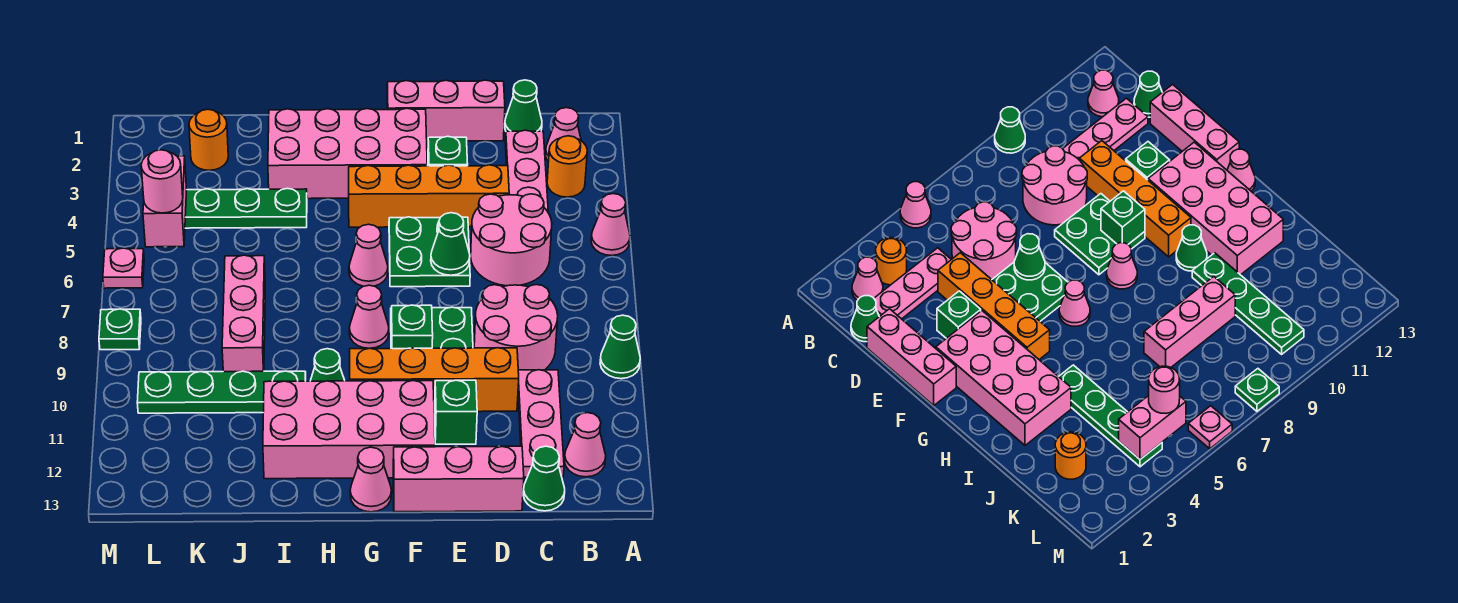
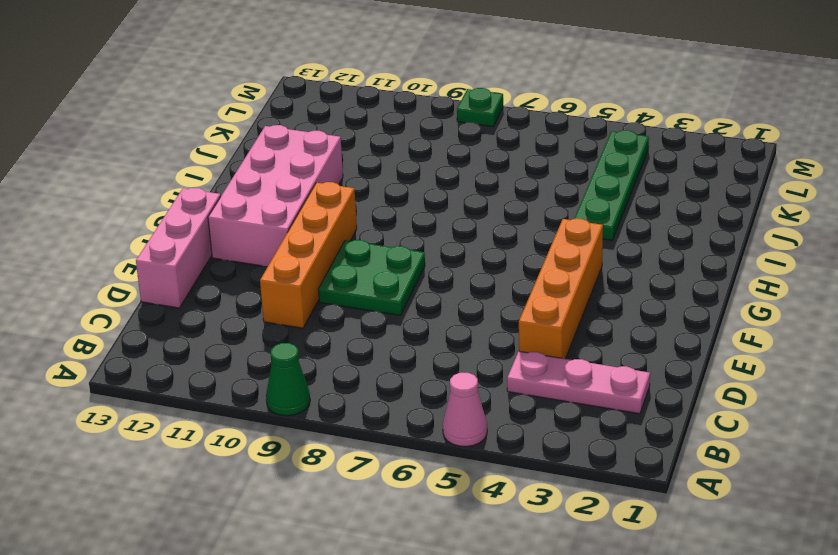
none -> pink cone B2 level 1
none -> orange round brick B3 level 1
none -> pink cone B12 level 1
none -> green cone C1 level 1

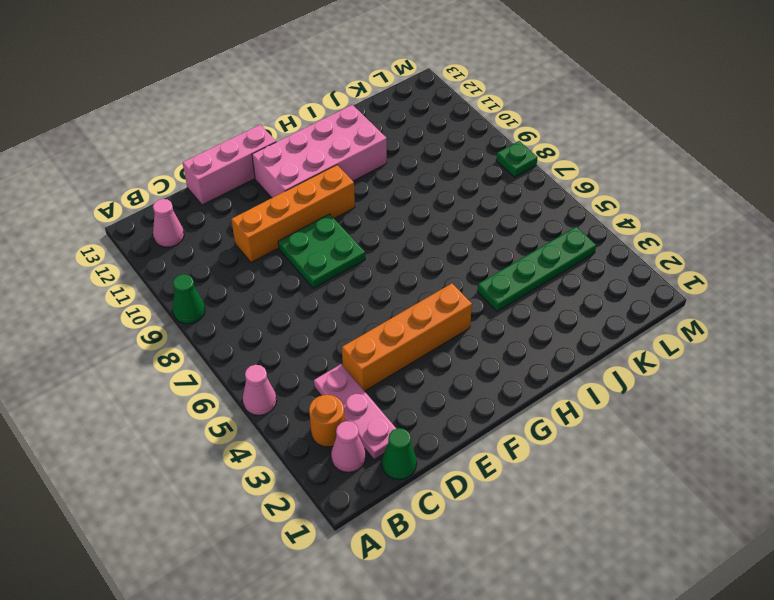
none -> pink round brick C5:D6 level 1
none -> pink round brick C8:D9 level 1
none -> pink plate C10:C12 level 1
none -> green cone C13 level 1

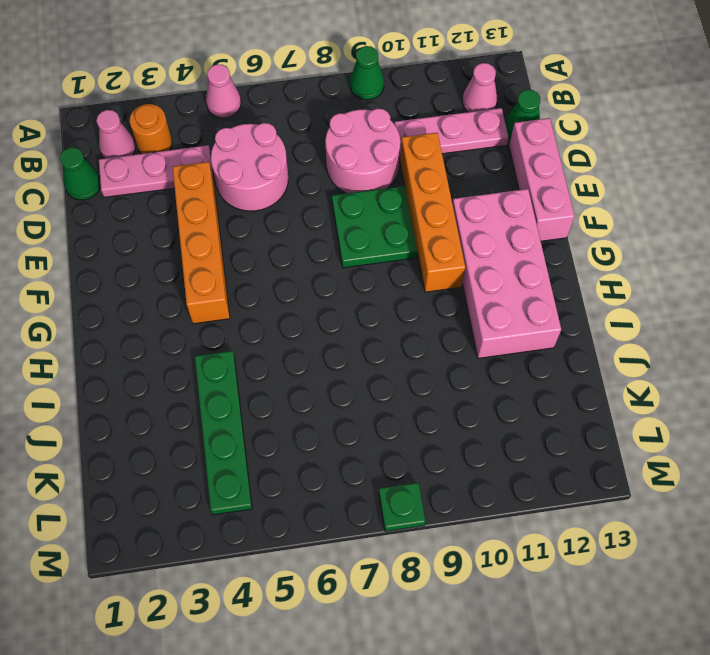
none -> pink brick D1:F1 level 1
none -> green brick E3 level 1
none -> green plate E5:F6 level 1
none -> green brick E11 level 1

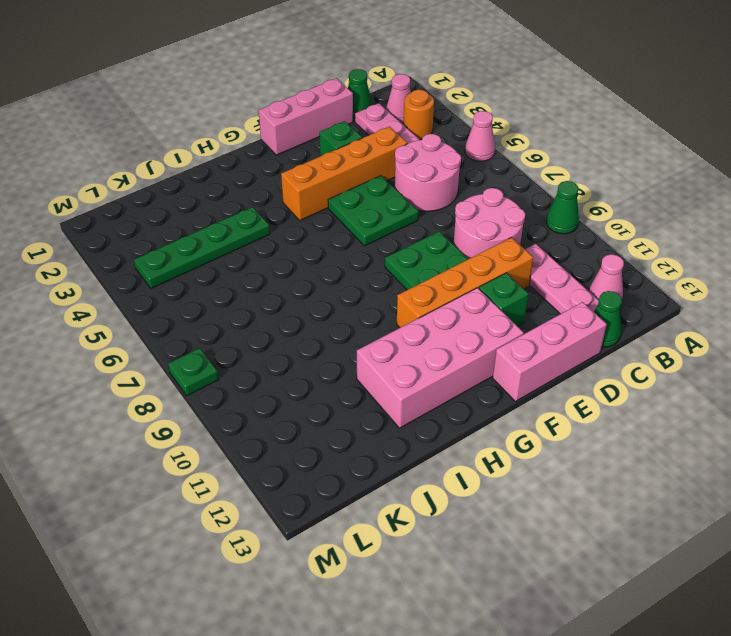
none -> pink brick F2:I3 level 1
none -> pink cone G6 level 1
none -> pink cone G8 level 1
none -> pink cone G13 level 1

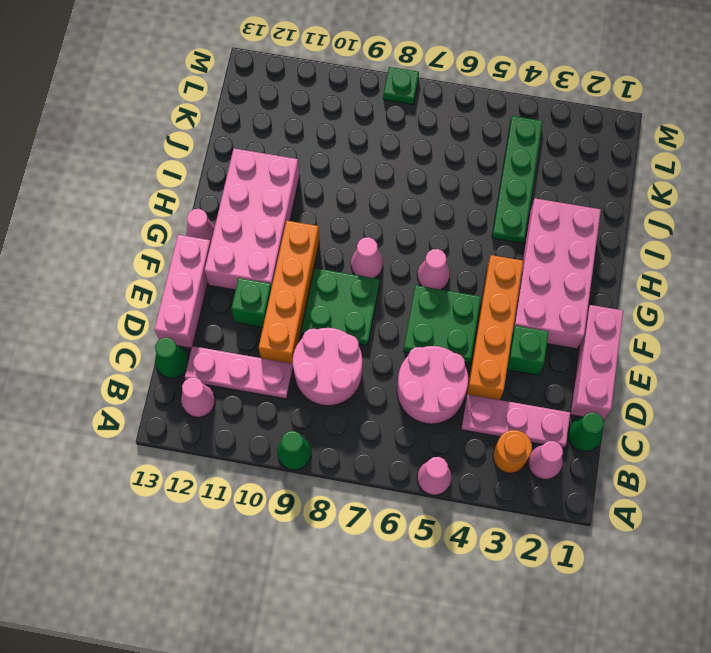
none -> green cone H10 level 1
none -> green plate I10:L10 level 1
none -> pink brick J7:J9 level 1
none -> orange round brick K2 level 1

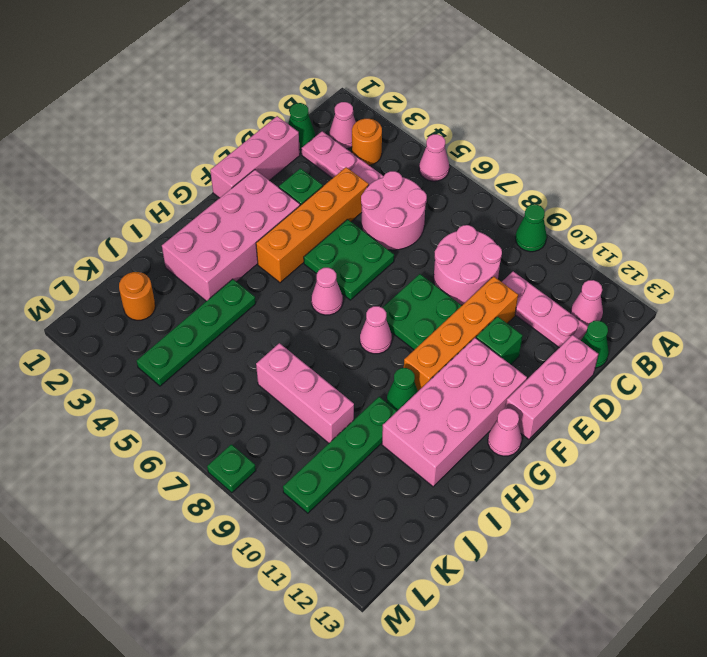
none -> pink plate M6 level 1
none -> green cone E6 level 2
none -> green brick F9 level 2
none -> pink brick L4:L5 level 2

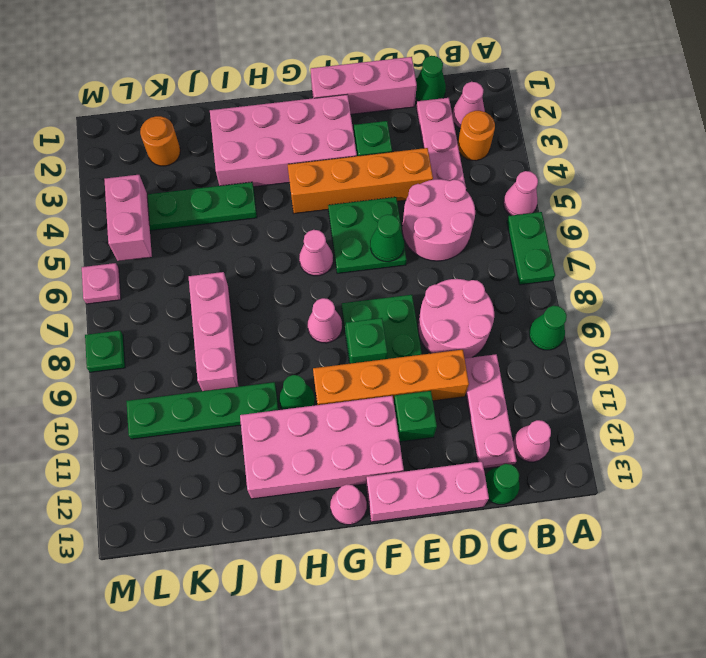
green plate A6:A7 level 1 -> none
none -> pink round brick L5 level 3

